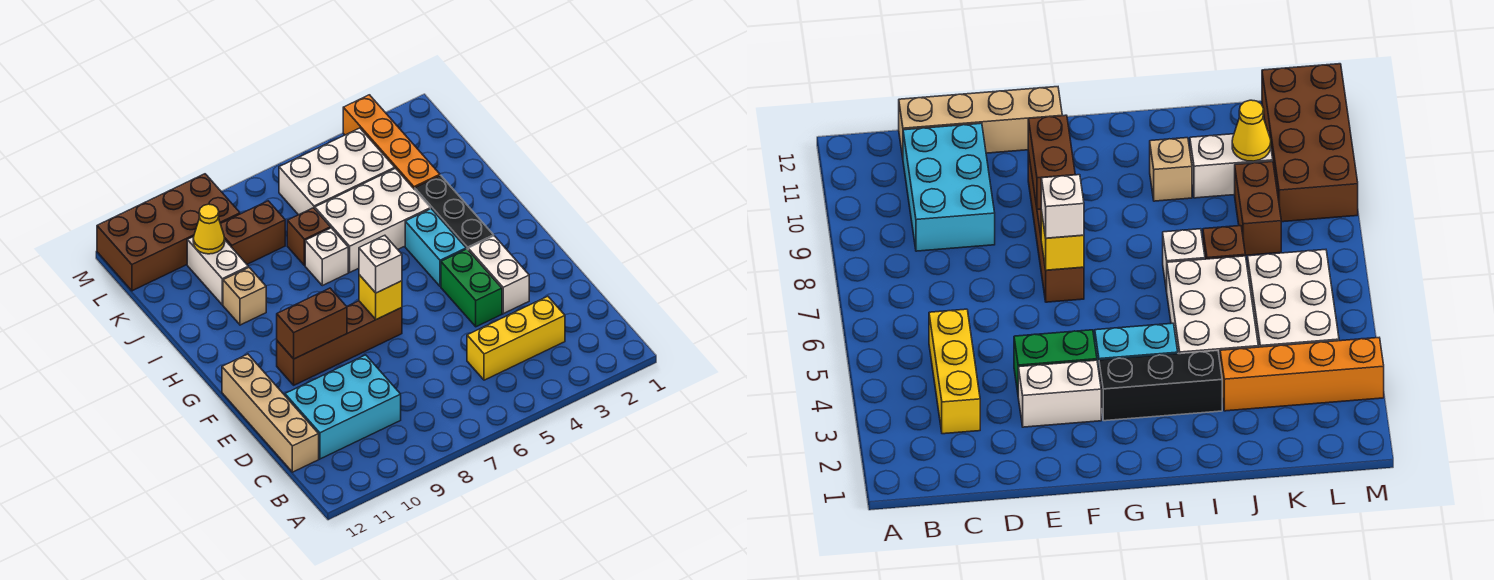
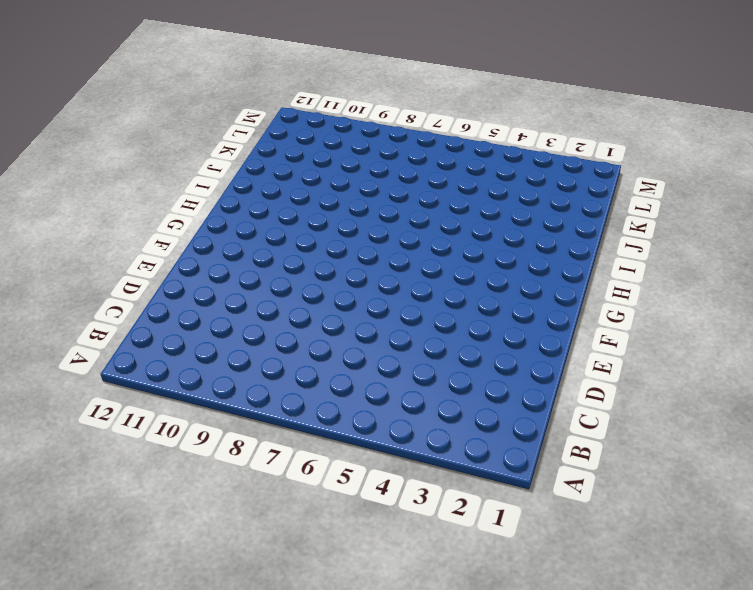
none -> yellow brick C3:C5 level 1
none -> cyan brick C9:D11 level 1
none -> tan brick C12:F12 level 1

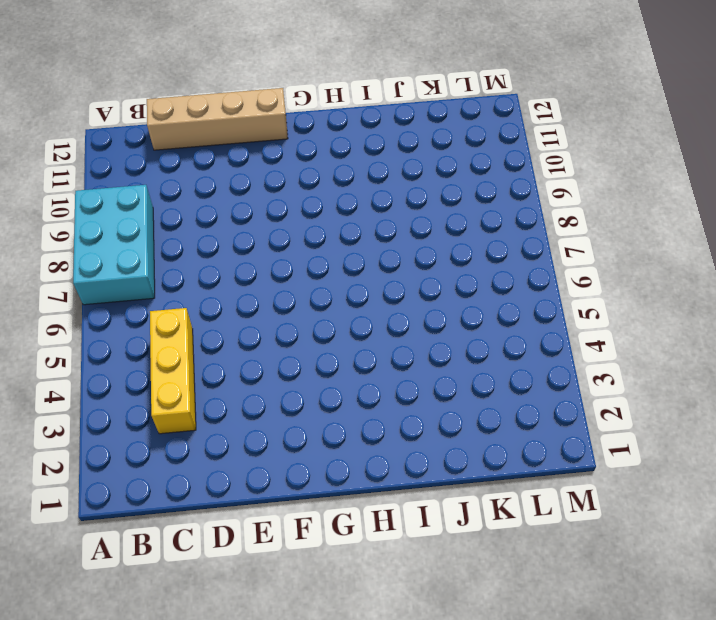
cyan brick A7:B9 level 1 -> cyan brick C9:D11 level 1
none -> white brick E3:F3 level 1
none -> green brick E4:F4 level 1
none -> brown brick F7:F10 level 1

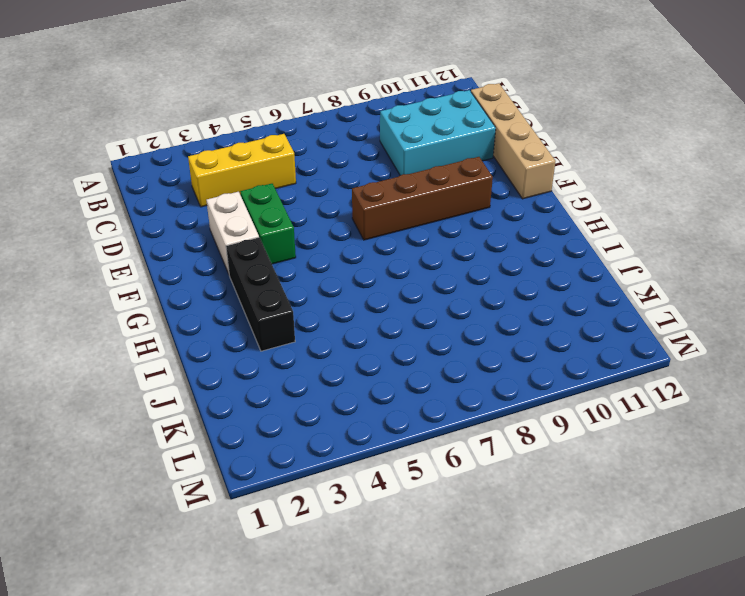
none -> cyan brick G4:H4 level 1
none -> white brick I4:J6 level 1
none -> white brick I7 level 1

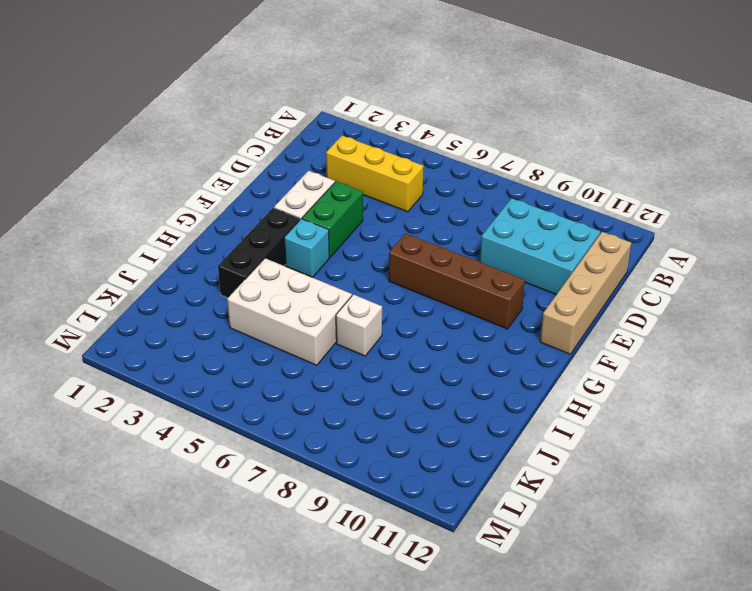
cyan brick G4 level 1 -> cyan brick G4:H4 level 1
none -> tan brick I10 level 1
none -> orange brick J3:M3 level 1
none -> brown brick J7 level 1

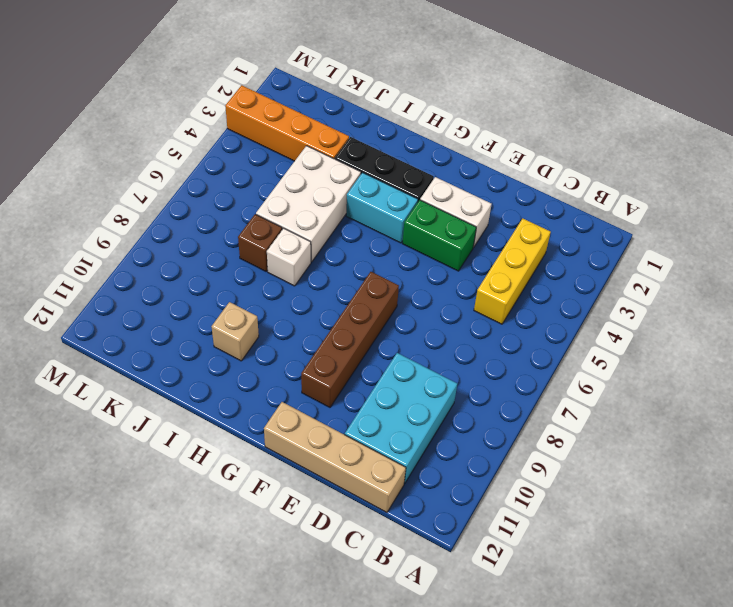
none -> white brick J10:K10 level 1
none -> white brick K4:L6 level 1
none -> brown brick K8:K9 level 1

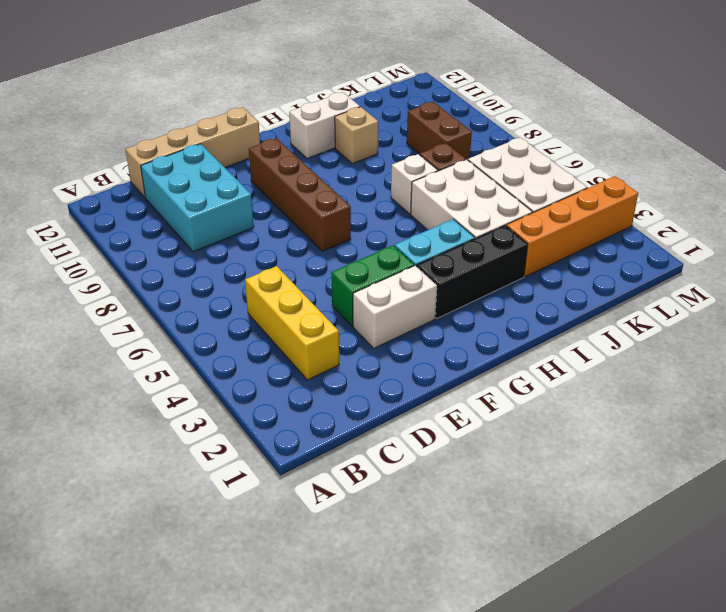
white brick H11:I11 level 1 -> white brick J10:K10 level 1
none -> brown brick L9:M12 level 1
none -> yellow brick F7 level 2
none -> brown brick F9:F10 level 2

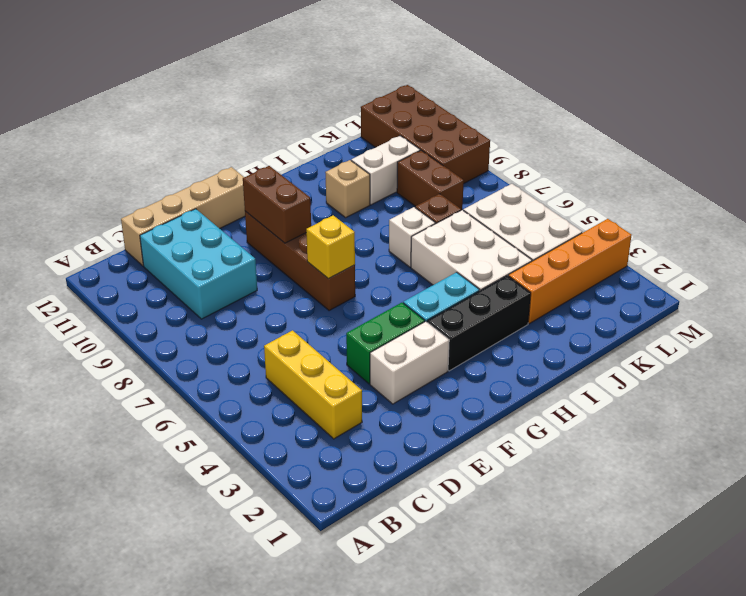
none -> yellow cone K10 level 2
none -> white brick F7 level 3

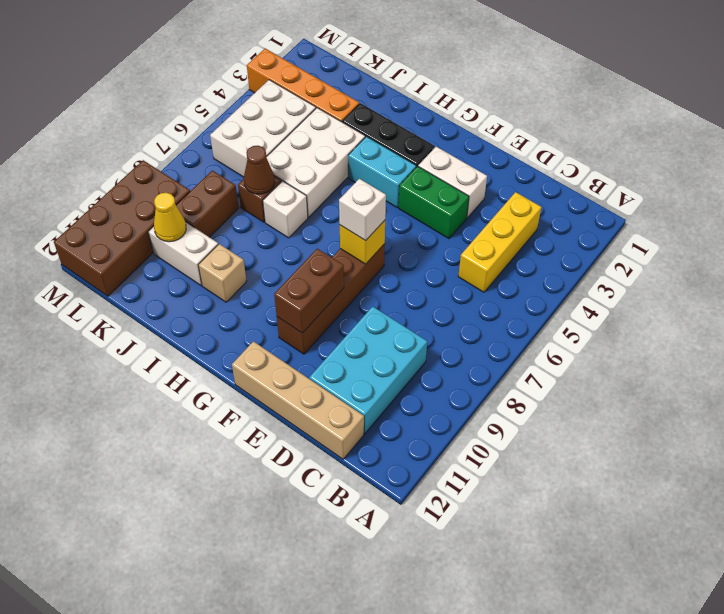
brown cone J7 level 2 -> none

